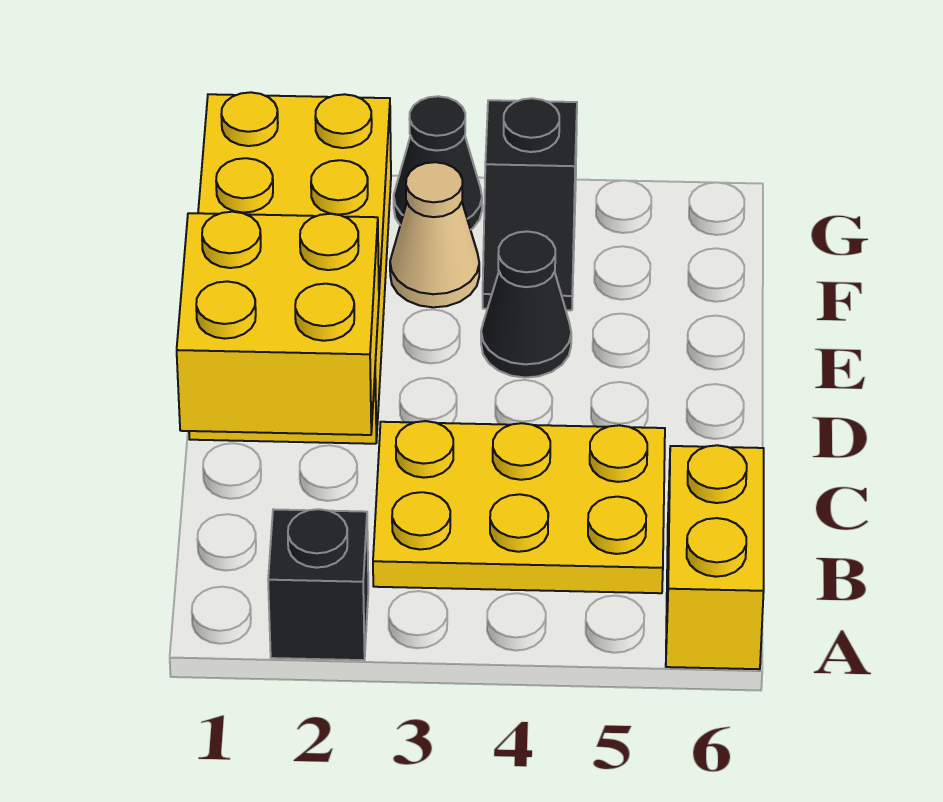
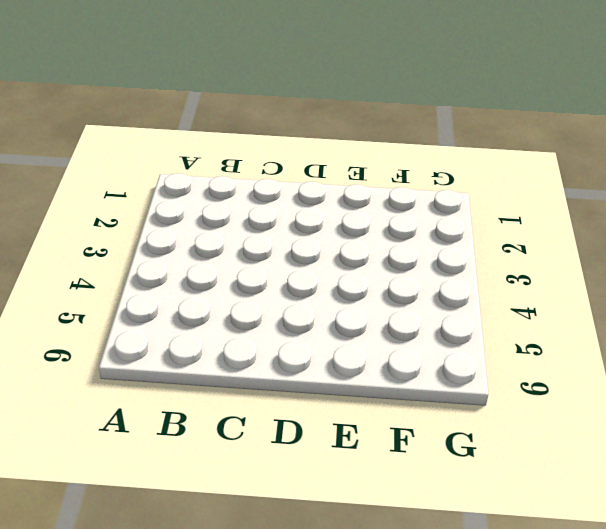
none -> black brick A2 level 1
none -> yellow brick A6:B6 level 1

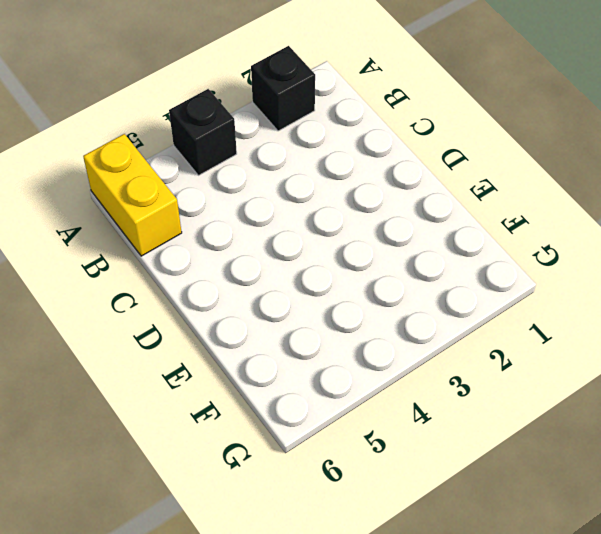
black brick A4 level 1 -> none
none -> yellow plate B3:C5 level 1
none -> yellow brick D1:G2 level 1

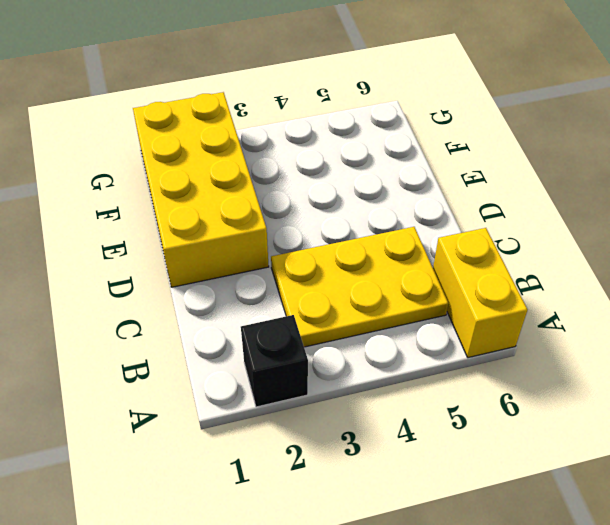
none -> black cone E4 level 1
none -> tan cone F3 level 1

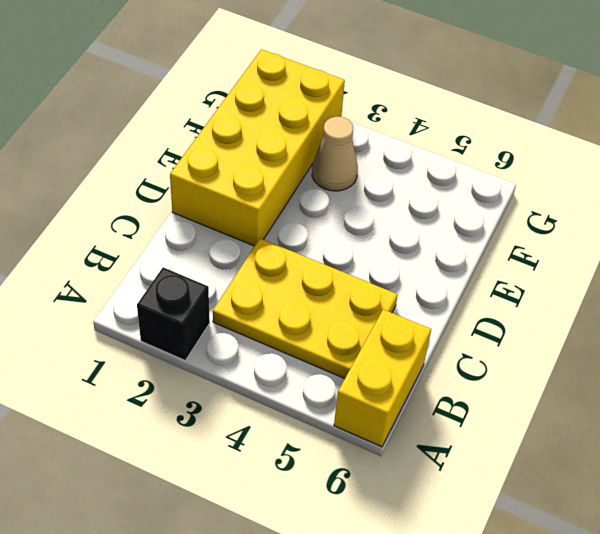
none -> black cone E4 level 1
none -> black slope F4:G4 level 1 top G

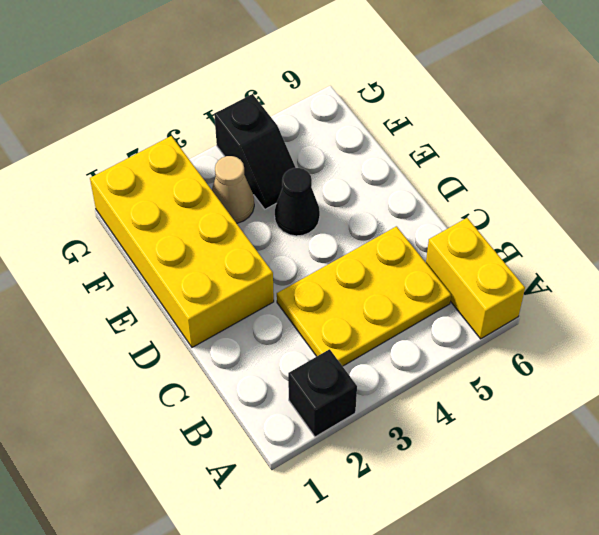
none -> black cone G3 level 1
none -> yellow brick C1:D2 level 2

